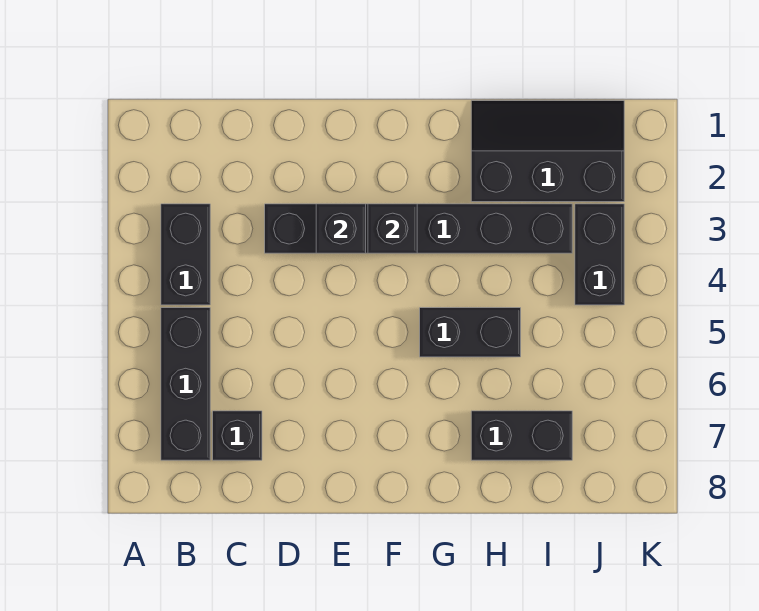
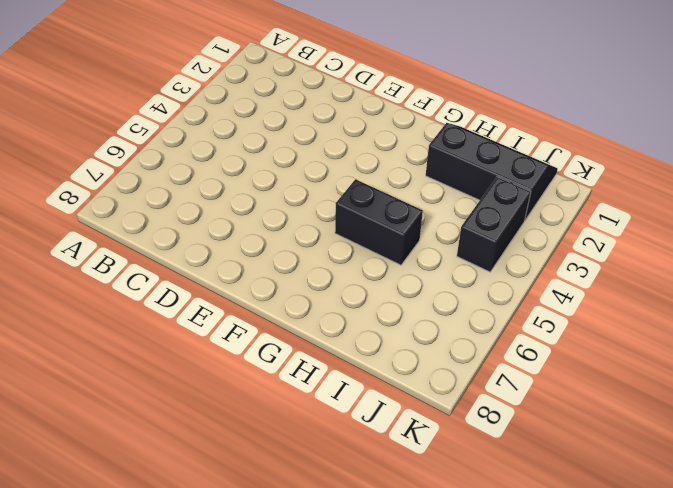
none -> black brick B3:B4 level 1
none -> black brick B5:B7 level 1

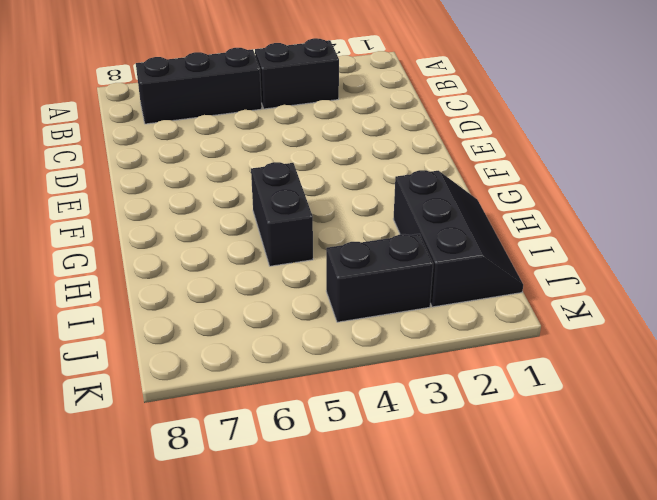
none -> black brick C7 level 1
none -> black brick D3:I3 level 1

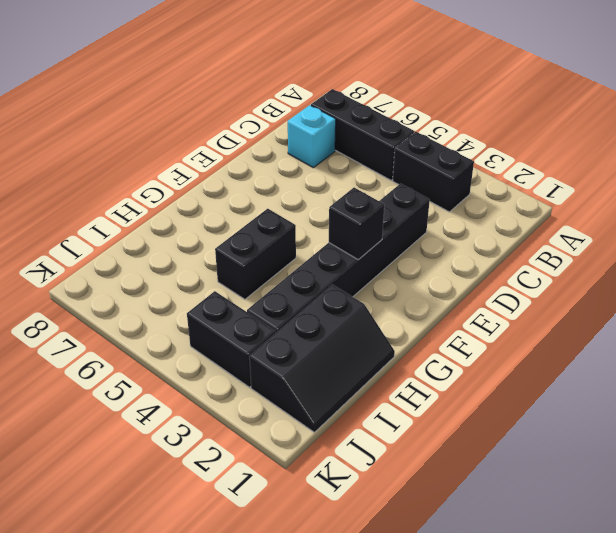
cyan brick C7 level 1 -> black brick C7 level 1
none -> black brick H7:I7 level 1
none -> black brick E3 level 2

